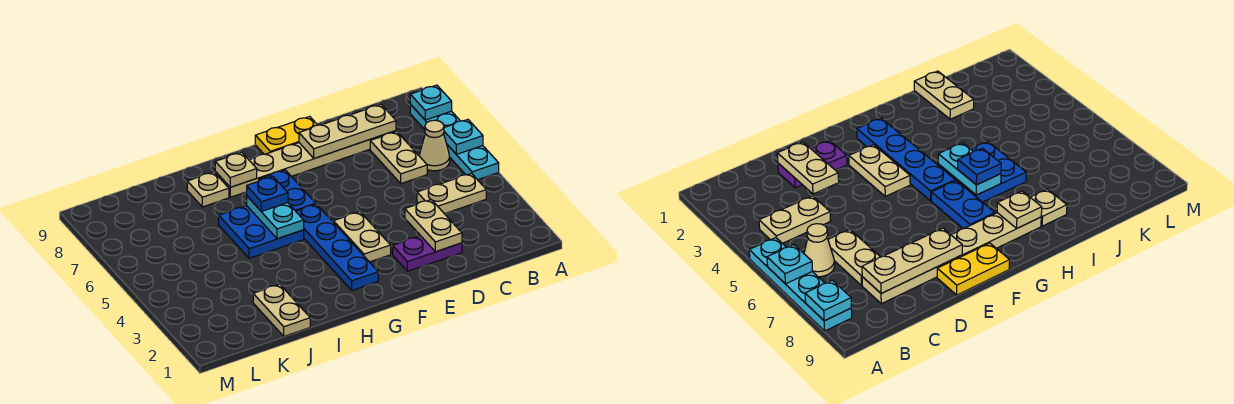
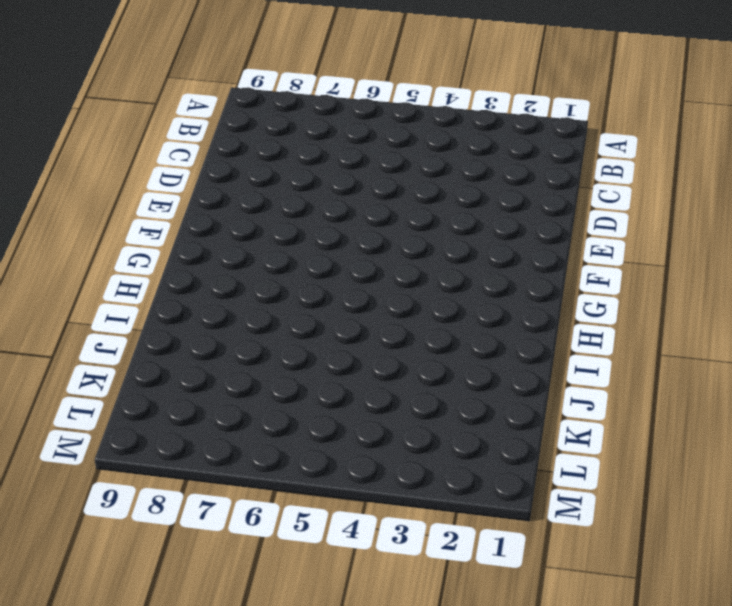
none -> cyan plate A5:A8 level 1
none -> tan plate B4:C4 level 1
none -> tan cone B6 level 1

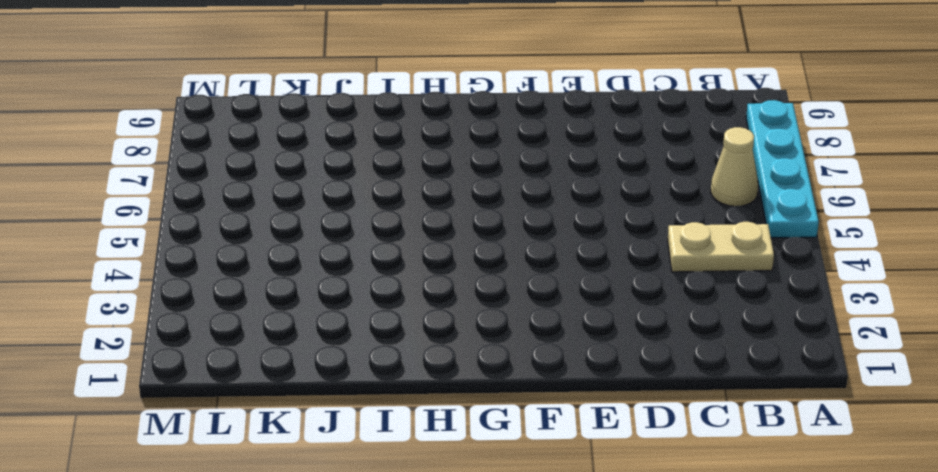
none -> tan plate C6:C7 level 1
none -> tan plate C8:H8 level 1
none -> purple plate D2:E2 level 1

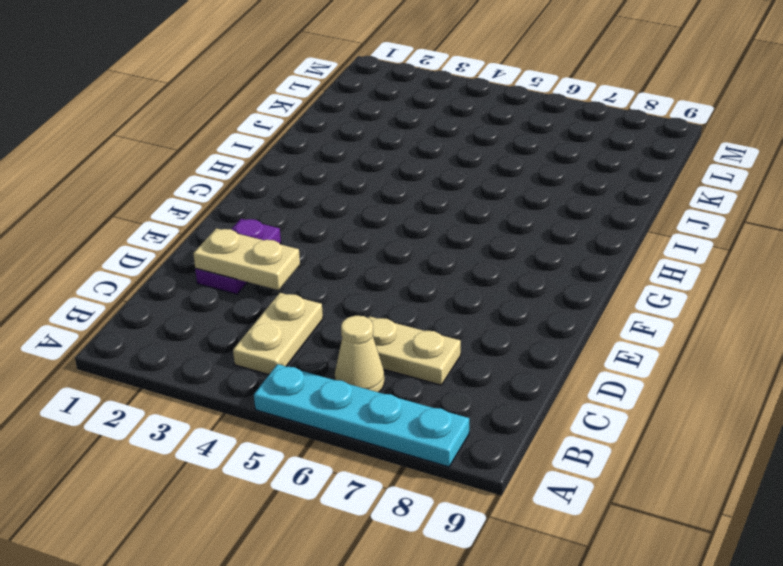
none -> tan plate C8:H8 level 1
none -> yellow plate E9:F9 level 1
none -> tan plate F3:F4 level 1

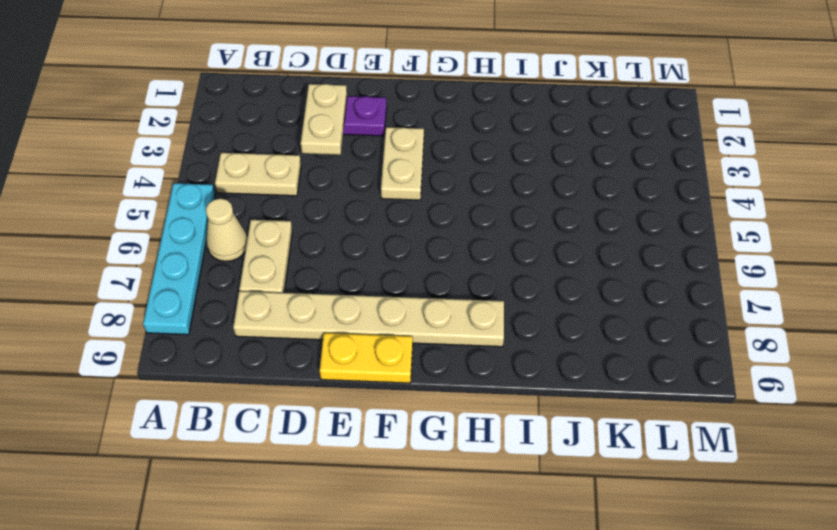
none -> blue plate G2:G5 level 1
none -> blue plate G6:G7 level 1
none -> blue plate H5:I6 level 1

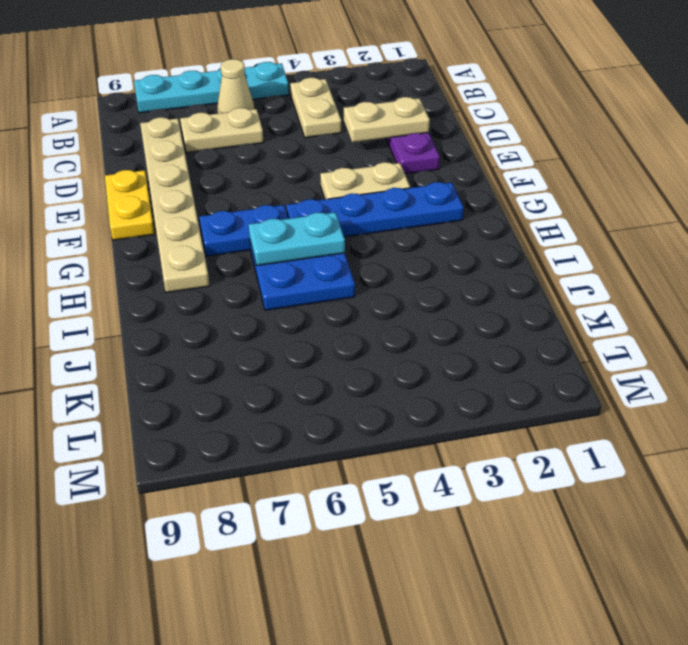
none -> tan plate I8 level 1
none -> tan plate J1:J2 level 1
none -> cyan plate A6 level 2

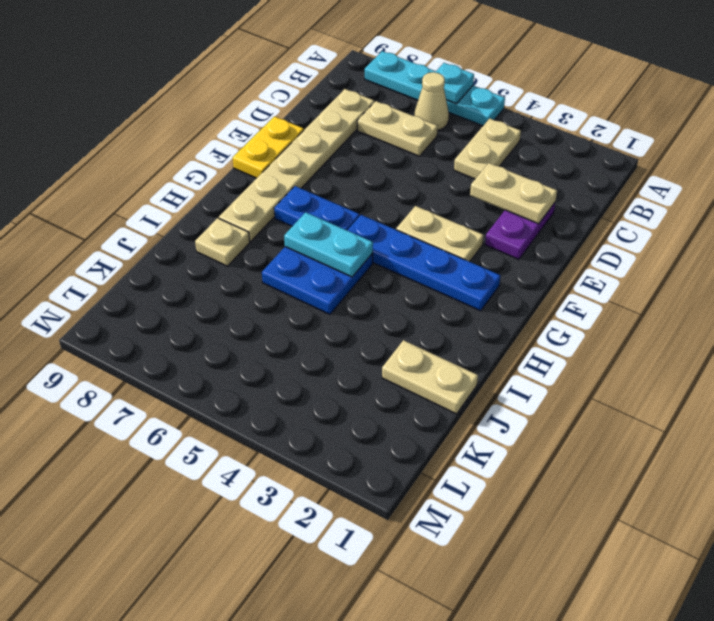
none -> cyan plate A8 level 2
none -> tan plate C8:E8 level 2
none -> tan plate H8 level 2

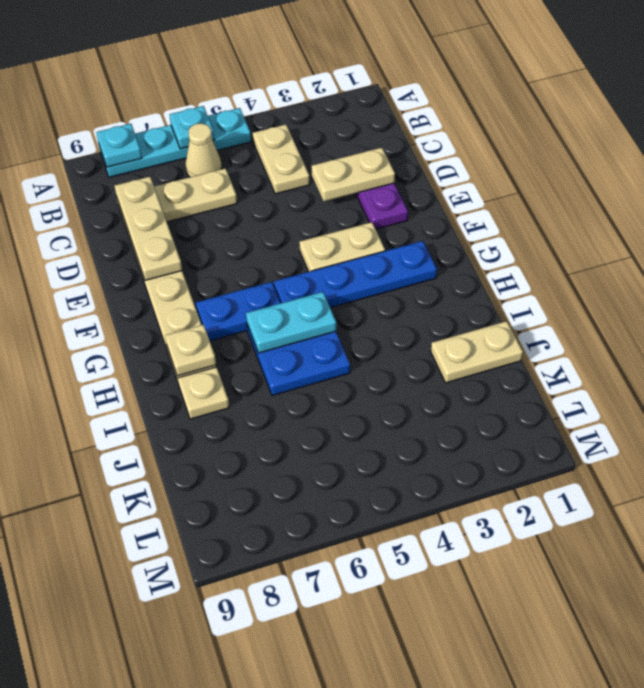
none -> yellow plate E9:F9 level 1
none -> blue plate H6 level 3

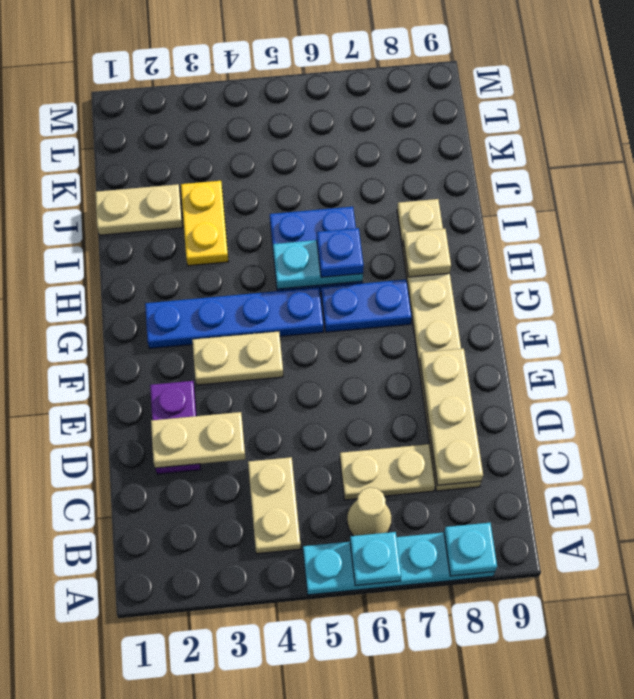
yellow plate I3:J3 level 1 -> yellow plate E9:F9 level 1

